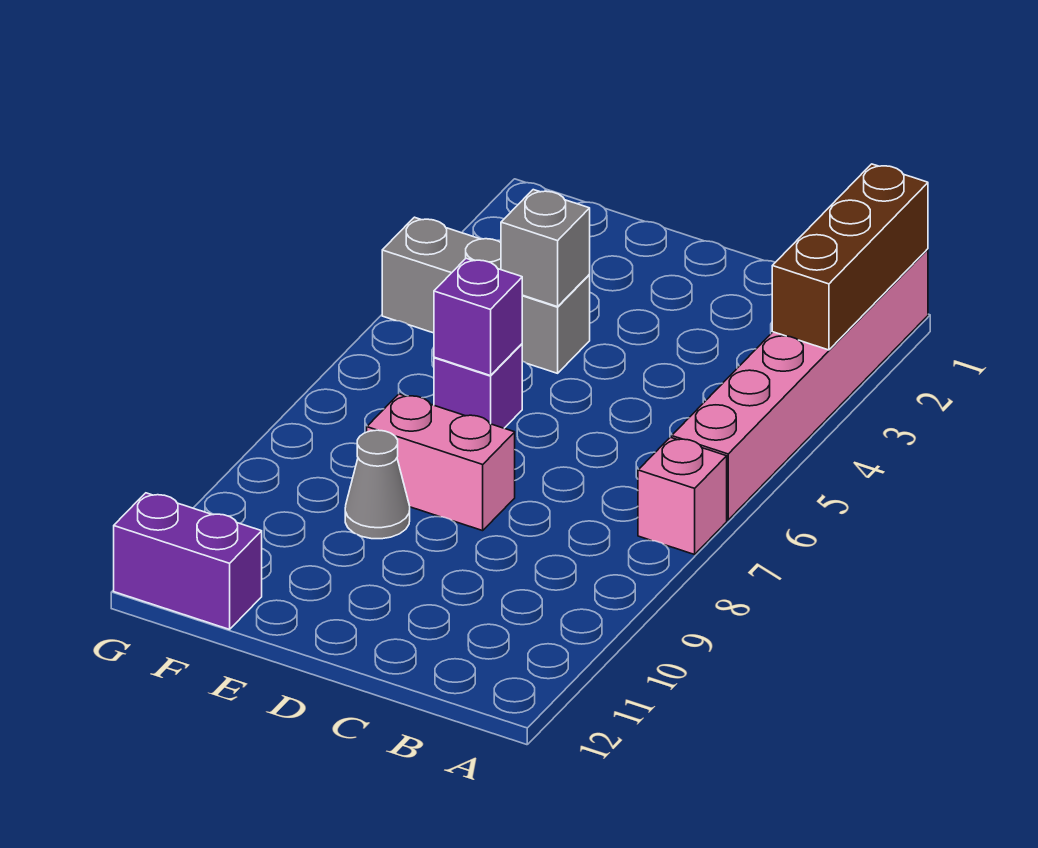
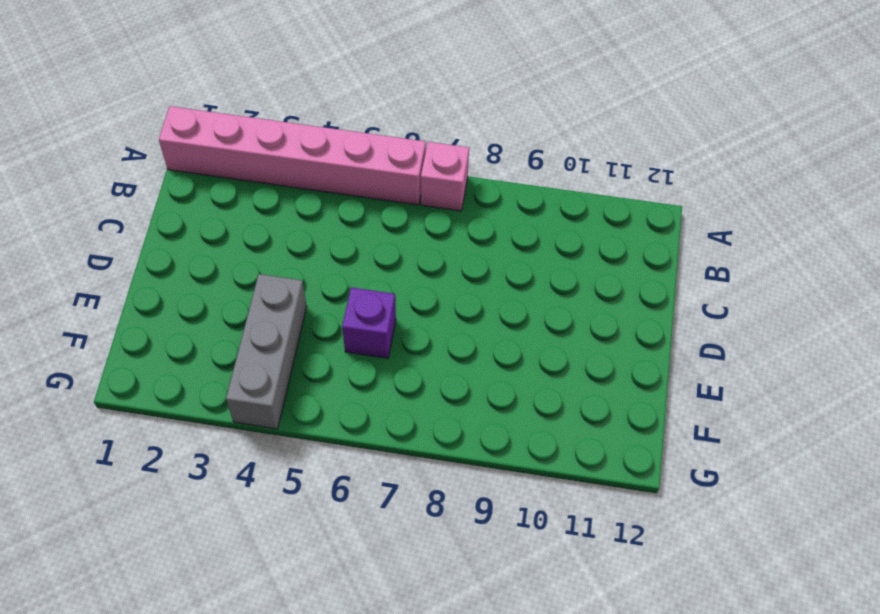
none -> pink brick D8:E8 level 1
none -> grey cone E9 level 1

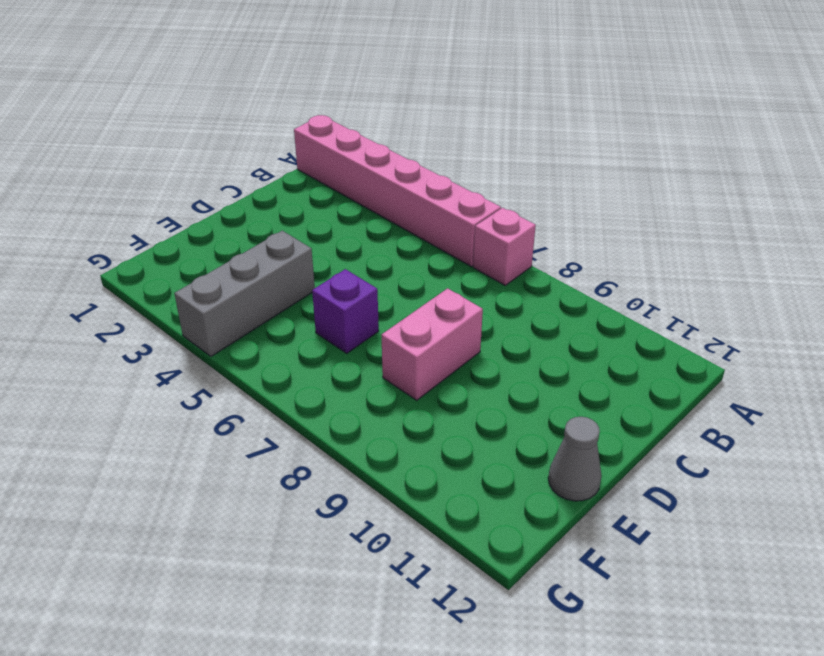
grey cone E12 level 1 -> grey cone E9 level 1
none -> purple brick F12:G12 level 1
none -> brown brick A1:A3 level 2

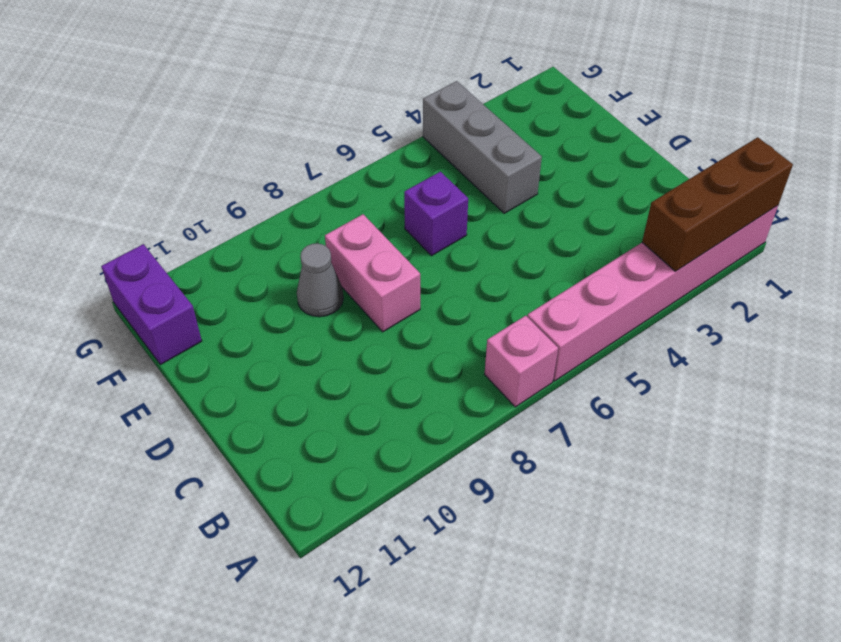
none -> grey brick E4 level 2
none -> purple brick E6 level 2

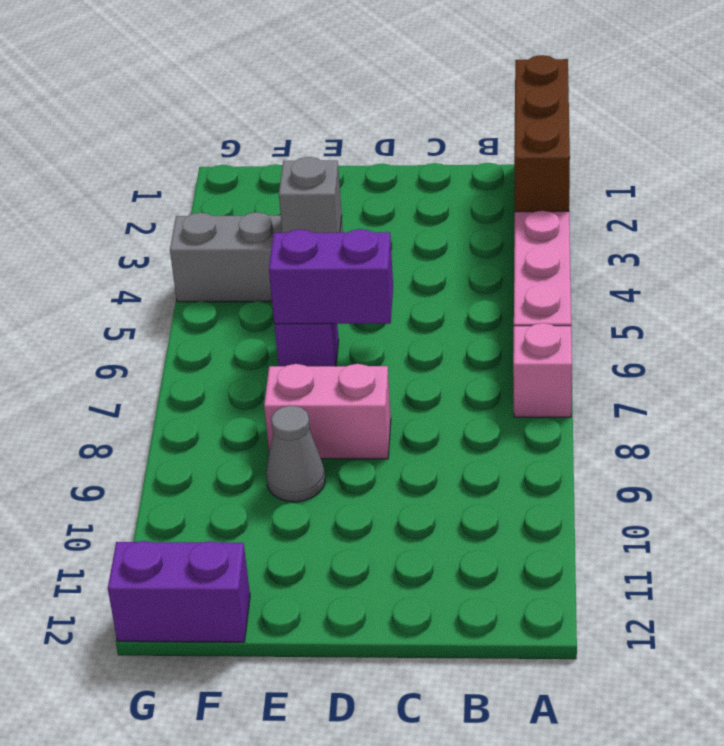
purple brick D6:E6 level 2 -> purple brick E6 level 2

